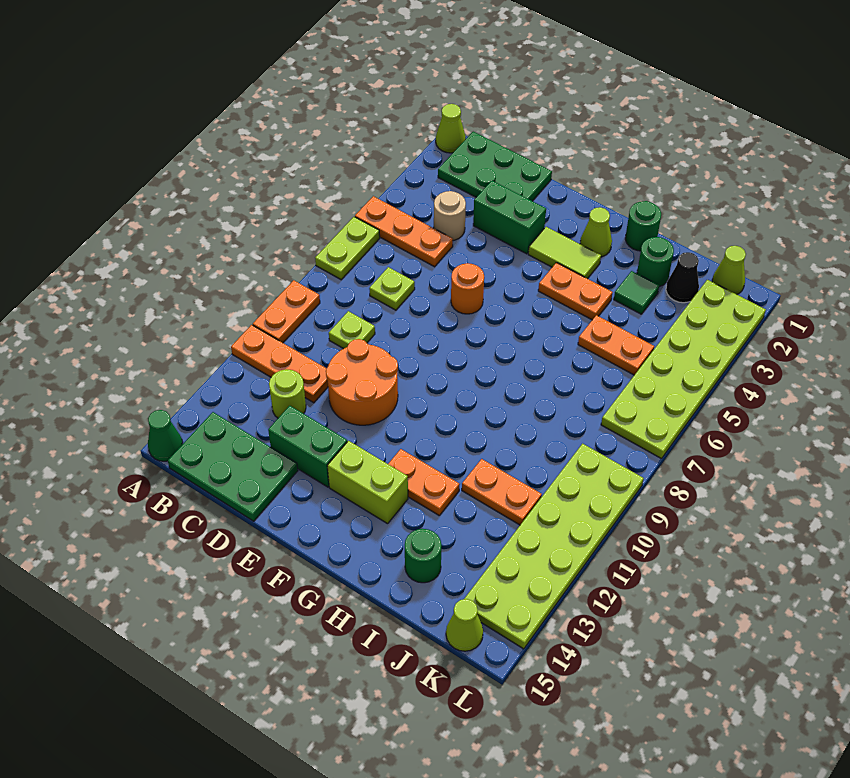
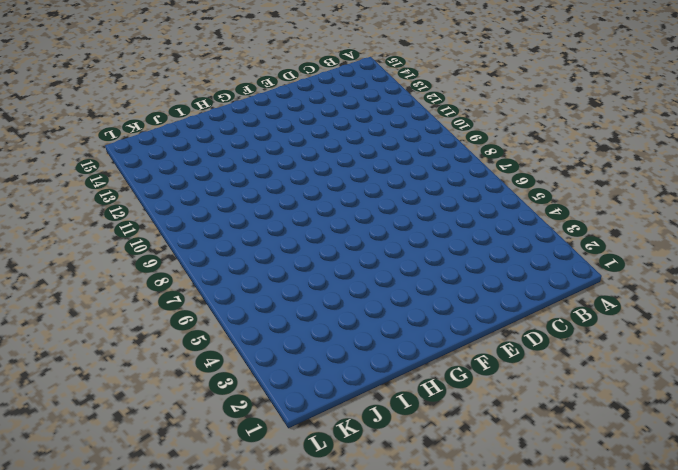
none -> lime cone A1 level 1
none -> orange plate A5:C5 level 1
none -> lime plate A6:A7 level 1
none -> orange plate A9:A10 level 1

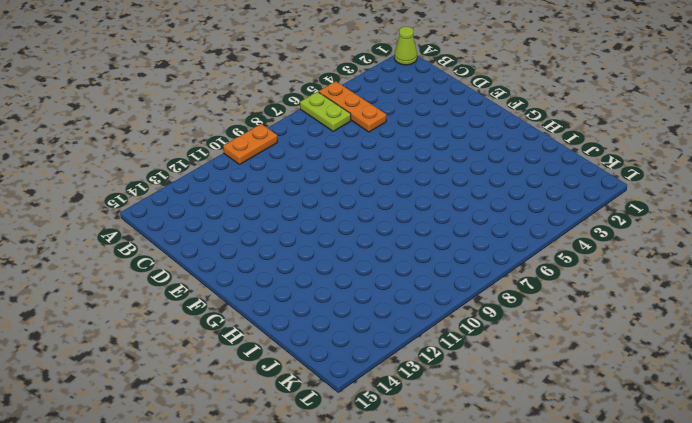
lime plate A6:B6 level 1 -> lime plate A6:A7 level 1
none -> orange plate A11:C11 level 1
none -> green cone A15 level 1
none -> green plate B1:D2 level 1
none -> green plate B14:D15 level 1

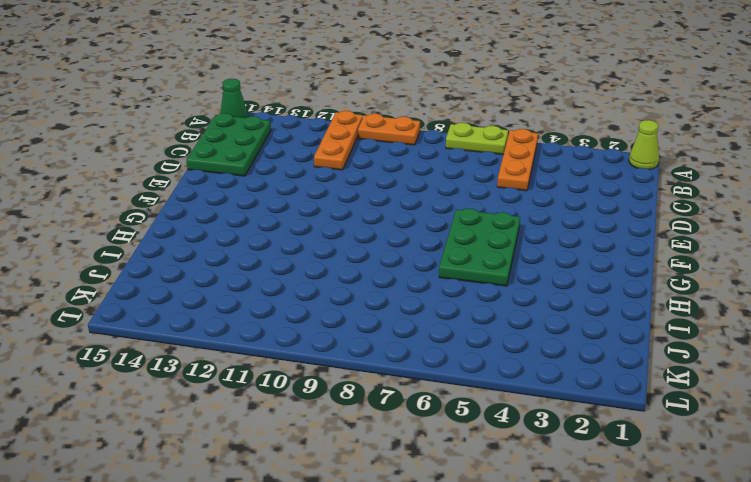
green plate F5:H6 level 1 -> green plate B1:D2 level 1
none -> tan round brick C4 level 1
none -> lime plate C7 level 1
none -> lime plate C9 level 1
none -> lime round brick C12 level 1

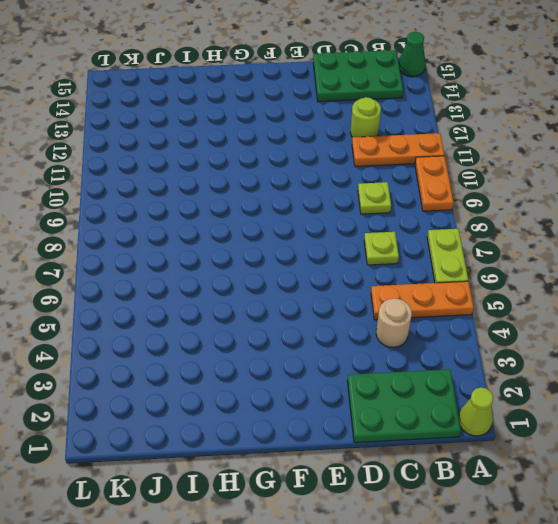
none -> green brick D3:E3 level 1
none -> orange round brick D10:E11 level 1
none -> green brick D13:E13 level 1
none -> orange round brick E6 level 1

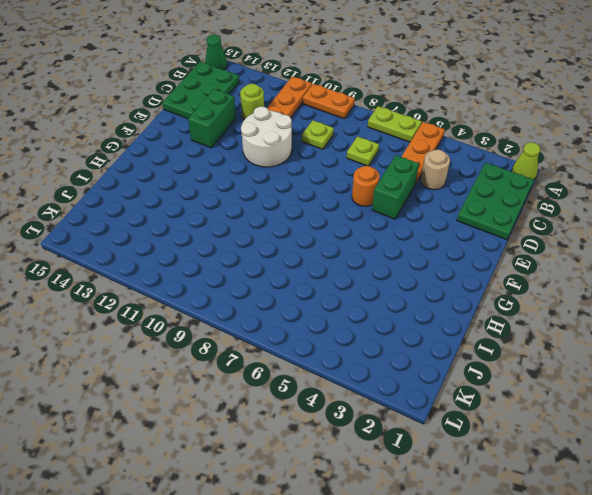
green brick D5:E5 level 1 -> green brick D3:E3 level 1
white round brick D10:E11 level 1 -> orange round brick D10:E11 level 1
none -> lime tile F3:G3 level 1
none -> lime brick F13:G13 level 1
none -> lime cone G2 level 1
none -> orange plate G4:H4 level 1

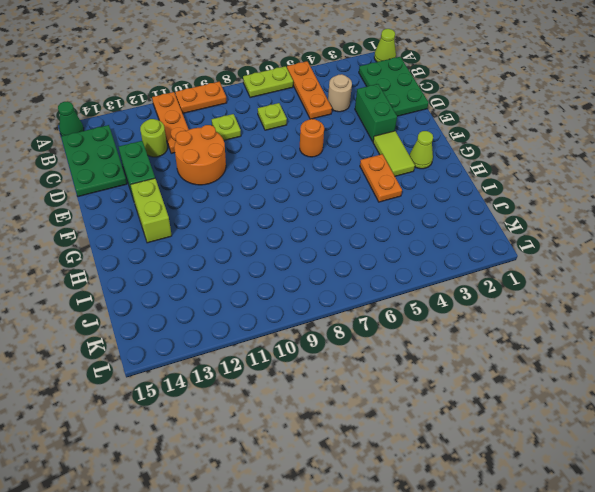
none -> orange plate G12:H12 level 1
none -> green round brick H1 level 1
none -> green round brick I2 level 1
none -> green tile I3 level 1

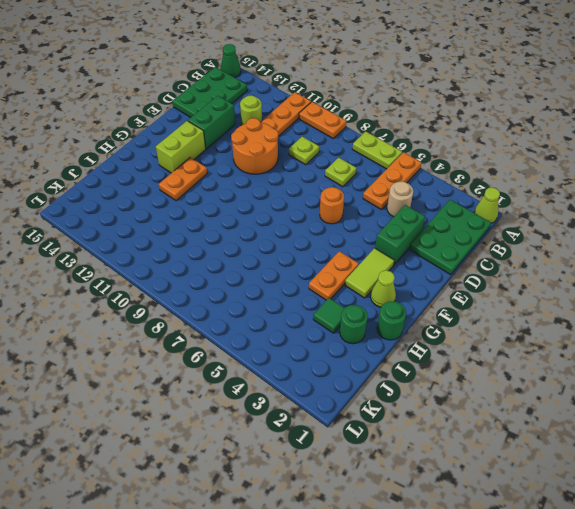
none -> orange plate I5:J5 level 1
none -> orange plate I11:J11 level 1
none -> green round brick I14 level 1
none -> black cone J2 level 1

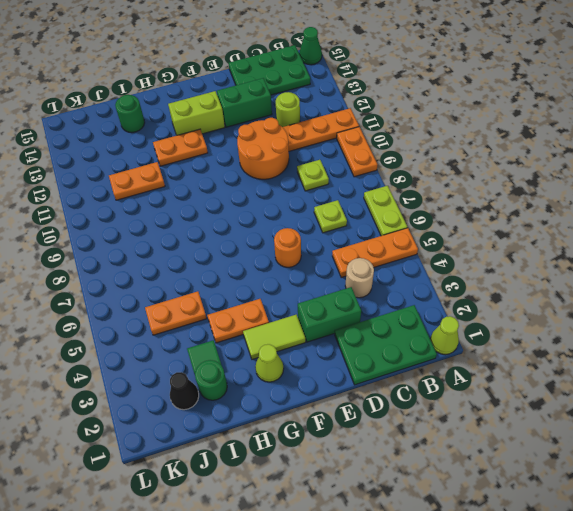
none -> green round brick H1 level 1
none -> lime cone K1 level 1
none -> lime plate K2:L7 level 1
none -> lime plate K9:L14 level 1

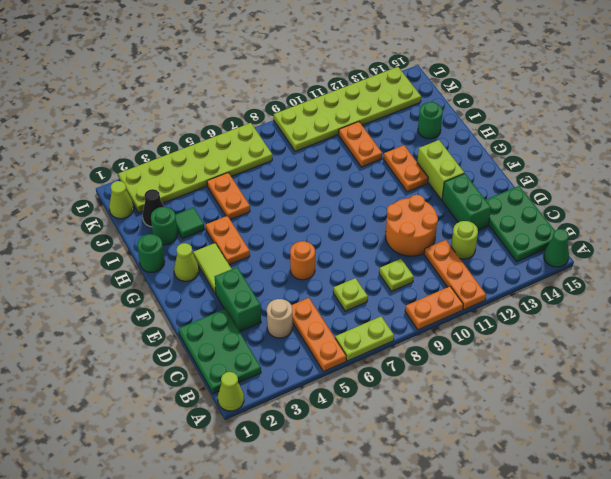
none -> lime cone K15 level 1

